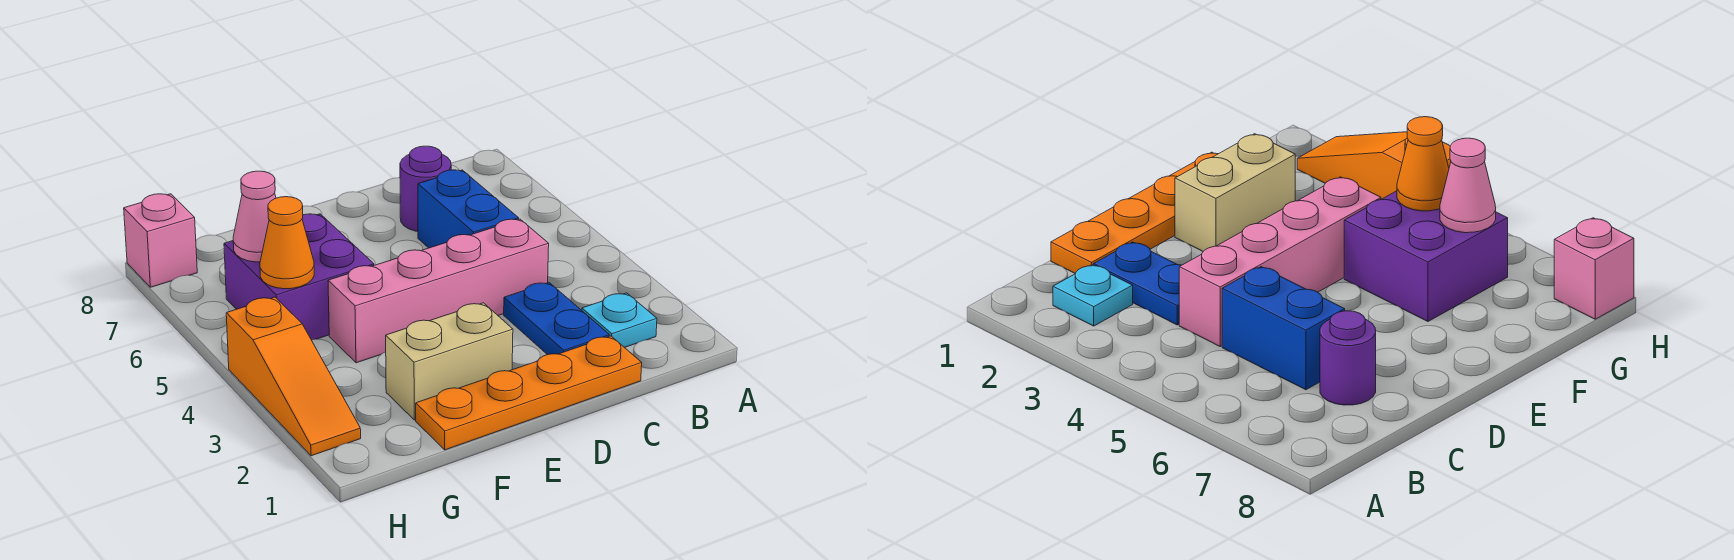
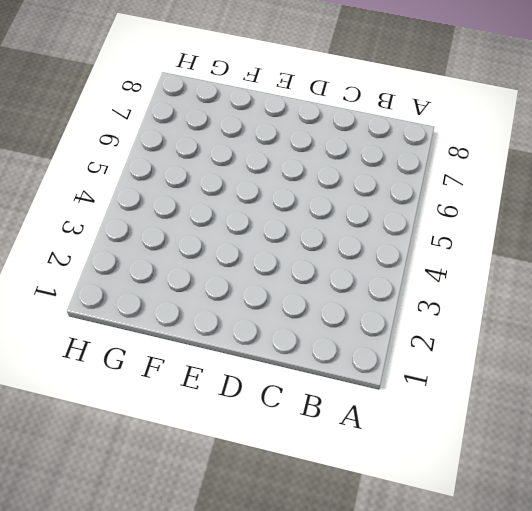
none -> cyan plate B2 level 1
none -> orange plate C1:F1 level 1
none -> blue plate C2:C3 level 1

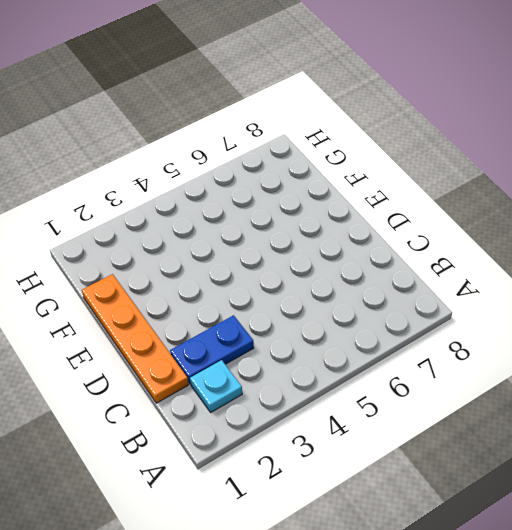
none -> pink brick C4:F4 level 1
none -> blue brick C5:C6 level 1
none -> purple round brick C7 level 1

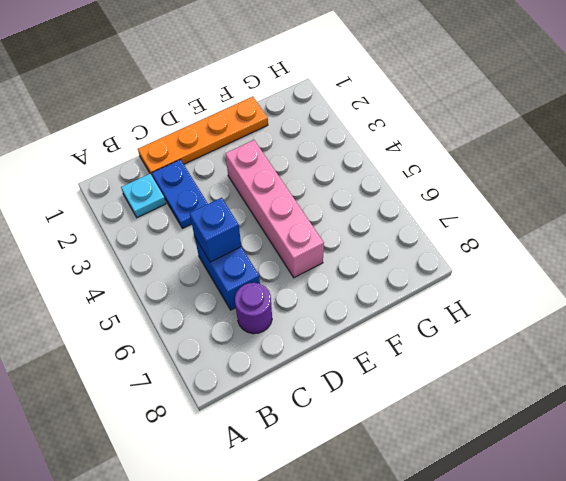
blue brick C5 level 2 -> none
pink brick E3:E6 level 1 -> pink brick C4:F4 level 1
none -> tan brick E2:F2 level 1
none -> purple brick F5:G6 level 1
none -> orange slope H2:H4 level 1 top 4

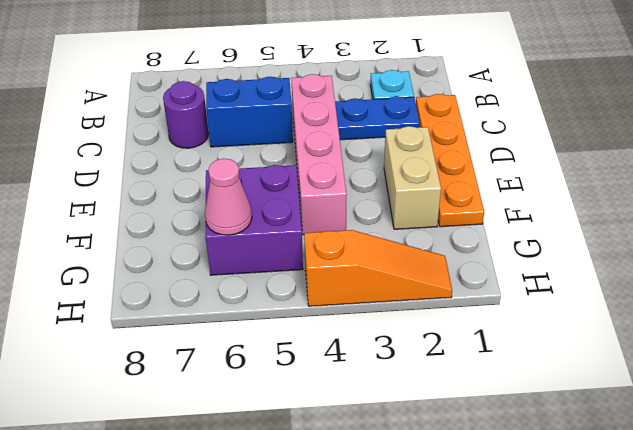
none -> pink brick H8 level 1
none -> orange cone G5 level 2

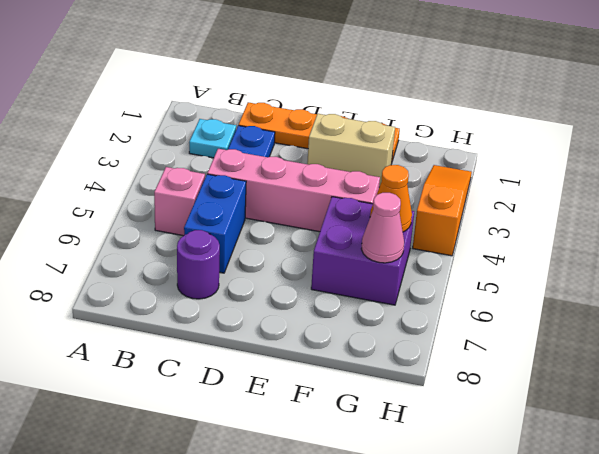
pink brick B5 level 1 -> pink brick H8 level 1

